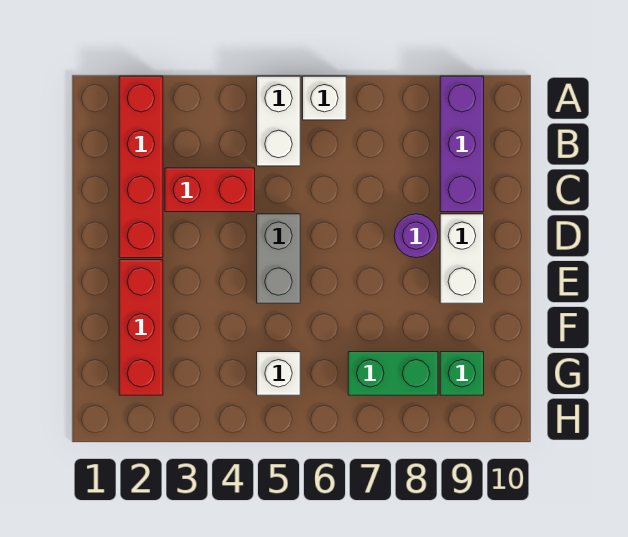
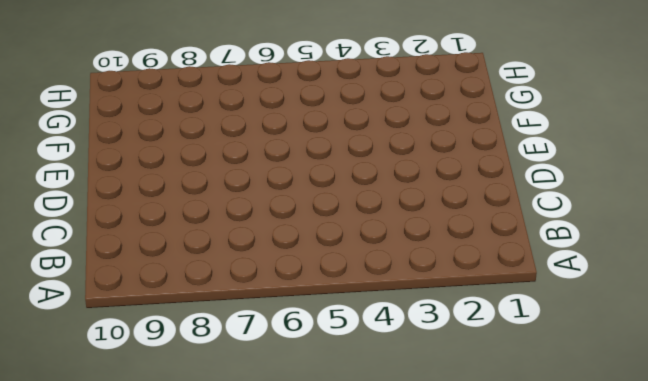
none -> red brick A2:D2 level 1
none -> white brick A5:B5 level 1
none -> white brick A6 level 1

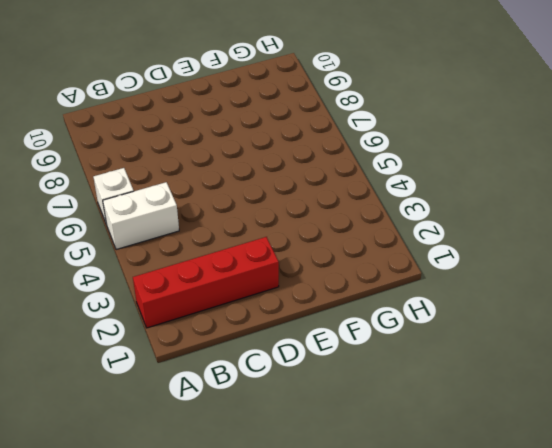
none -> purple brick A9:C9 level 1
none -> red brick C3:C4 level 1
none -> grey brick D5:E5 level 1

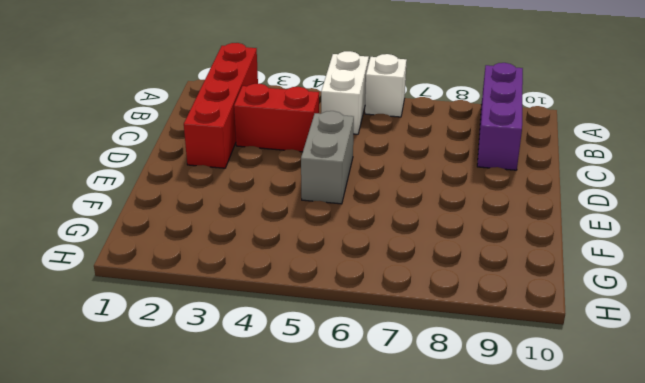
none -> purple round brick D8 level 1
none -> white brick D9:E9 level 1
none -> red brick E2:G2 level 1

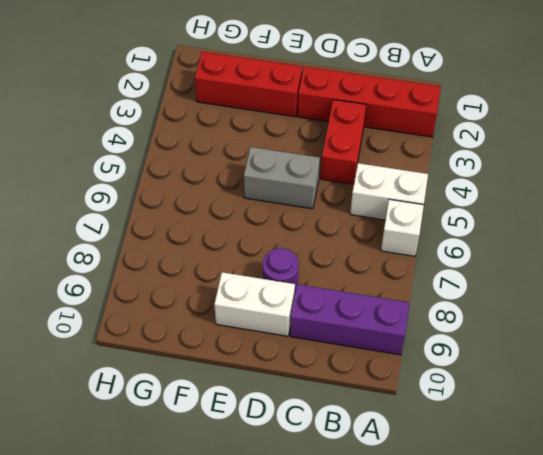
none -> white brick G5 level 1
none -> green brick G7:G8 level 1
none -> green brick G9 level 1

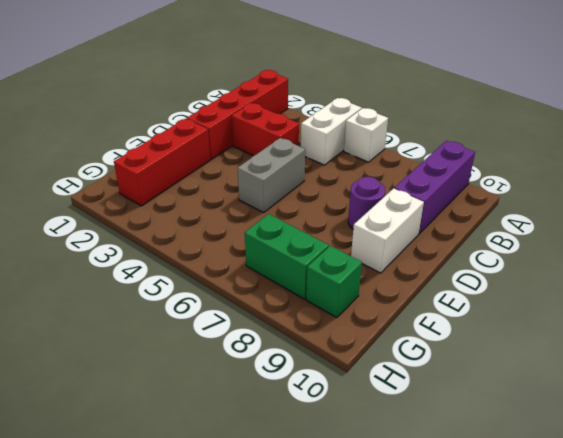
none -> white brick G5 level 1

